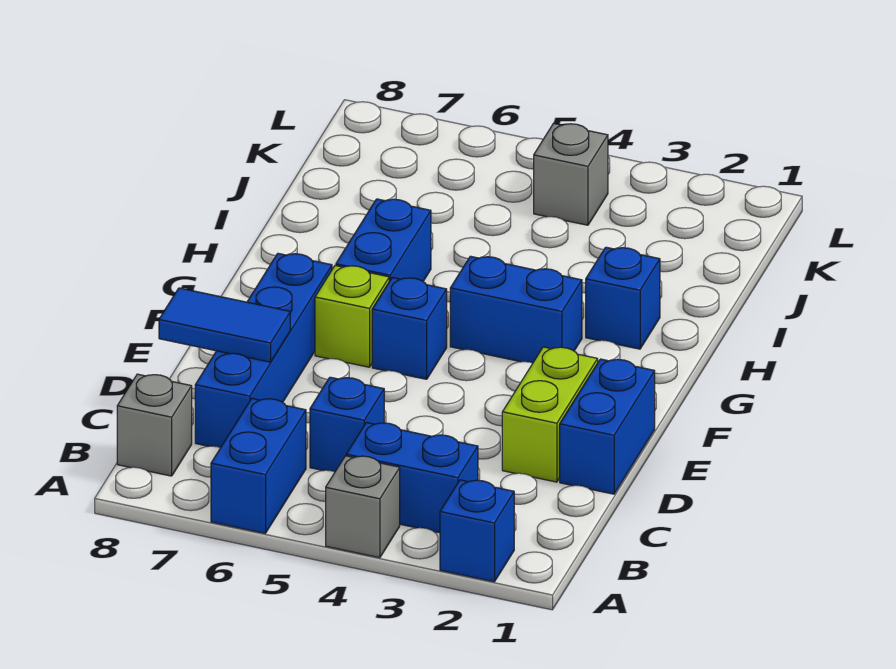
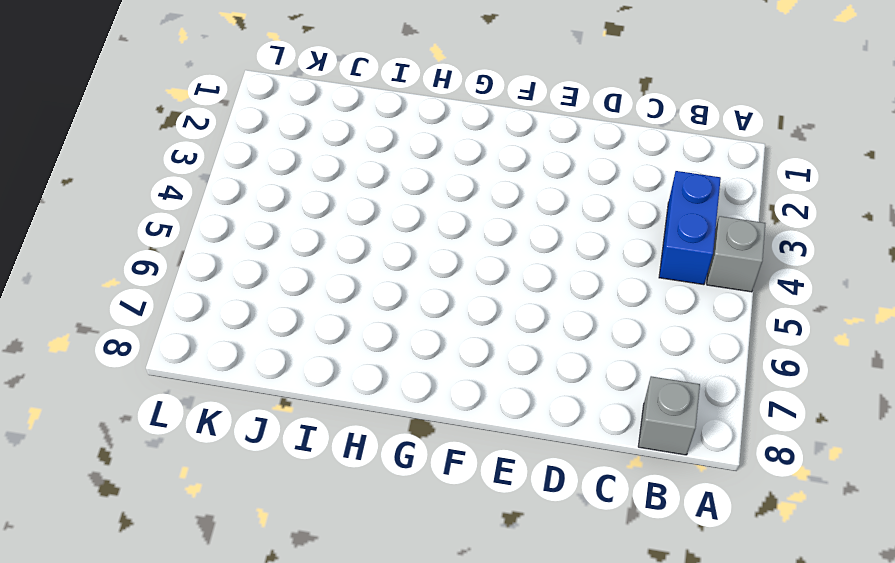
none -> blue brick A2 level 1
none -> blue brick A6:B6 level 1
none -> blue brick C5 level 1

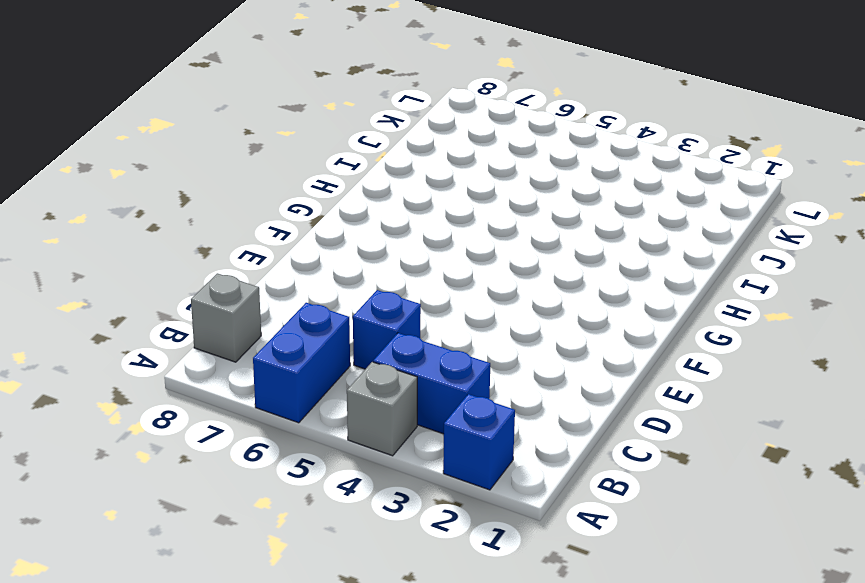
none -> blue brick C7:F7 level 1
none -> blue brick D1:E1 level 1
none -> lime brick D2:E2 level 1

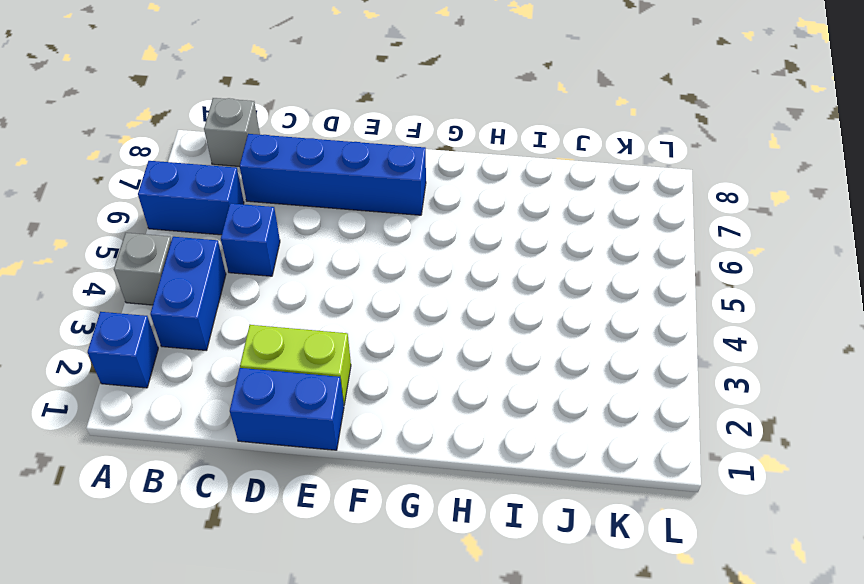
none -> blue brick F5 level 1
none -> lime brick F6 level 1
none -> blue brick G3:G4 level 1

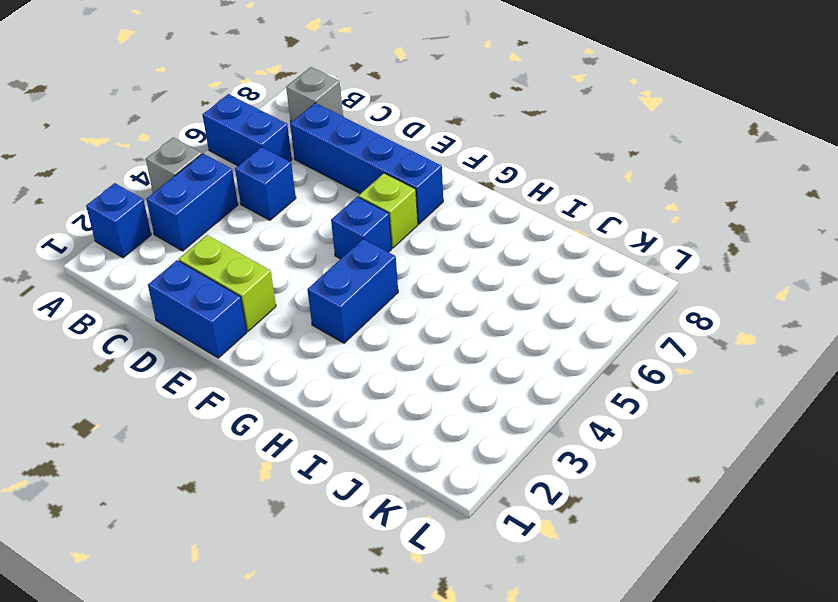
none -> blue brick G6:H6 level 1
none -> blue brick H2 level 1
none -> grey brick K4 level 1

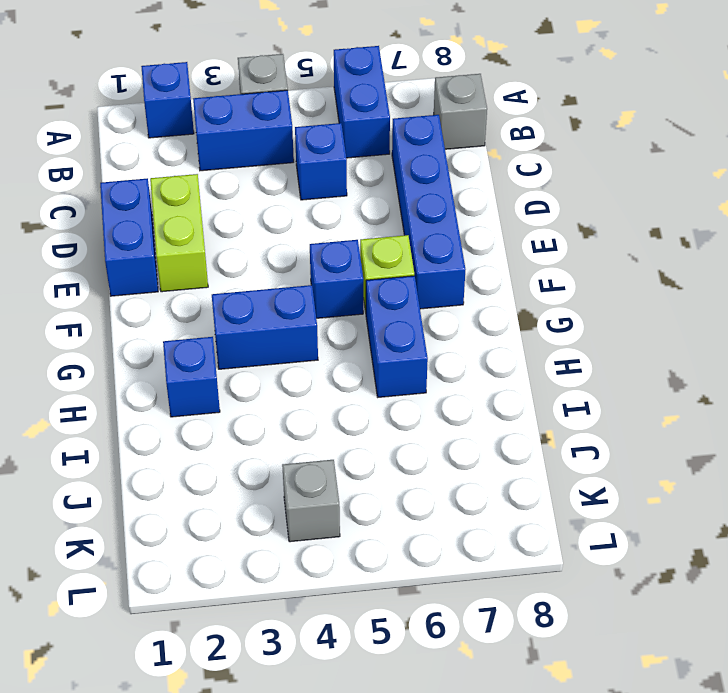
none -> blue tile D7:D8 level 2

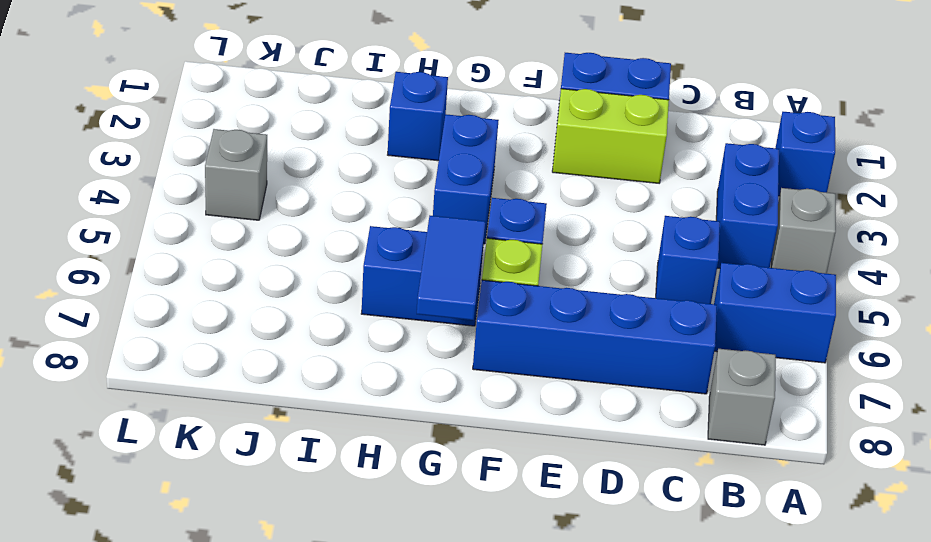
blue tile G6:G7 level 2 -> blue tile D7:D8 level 2

